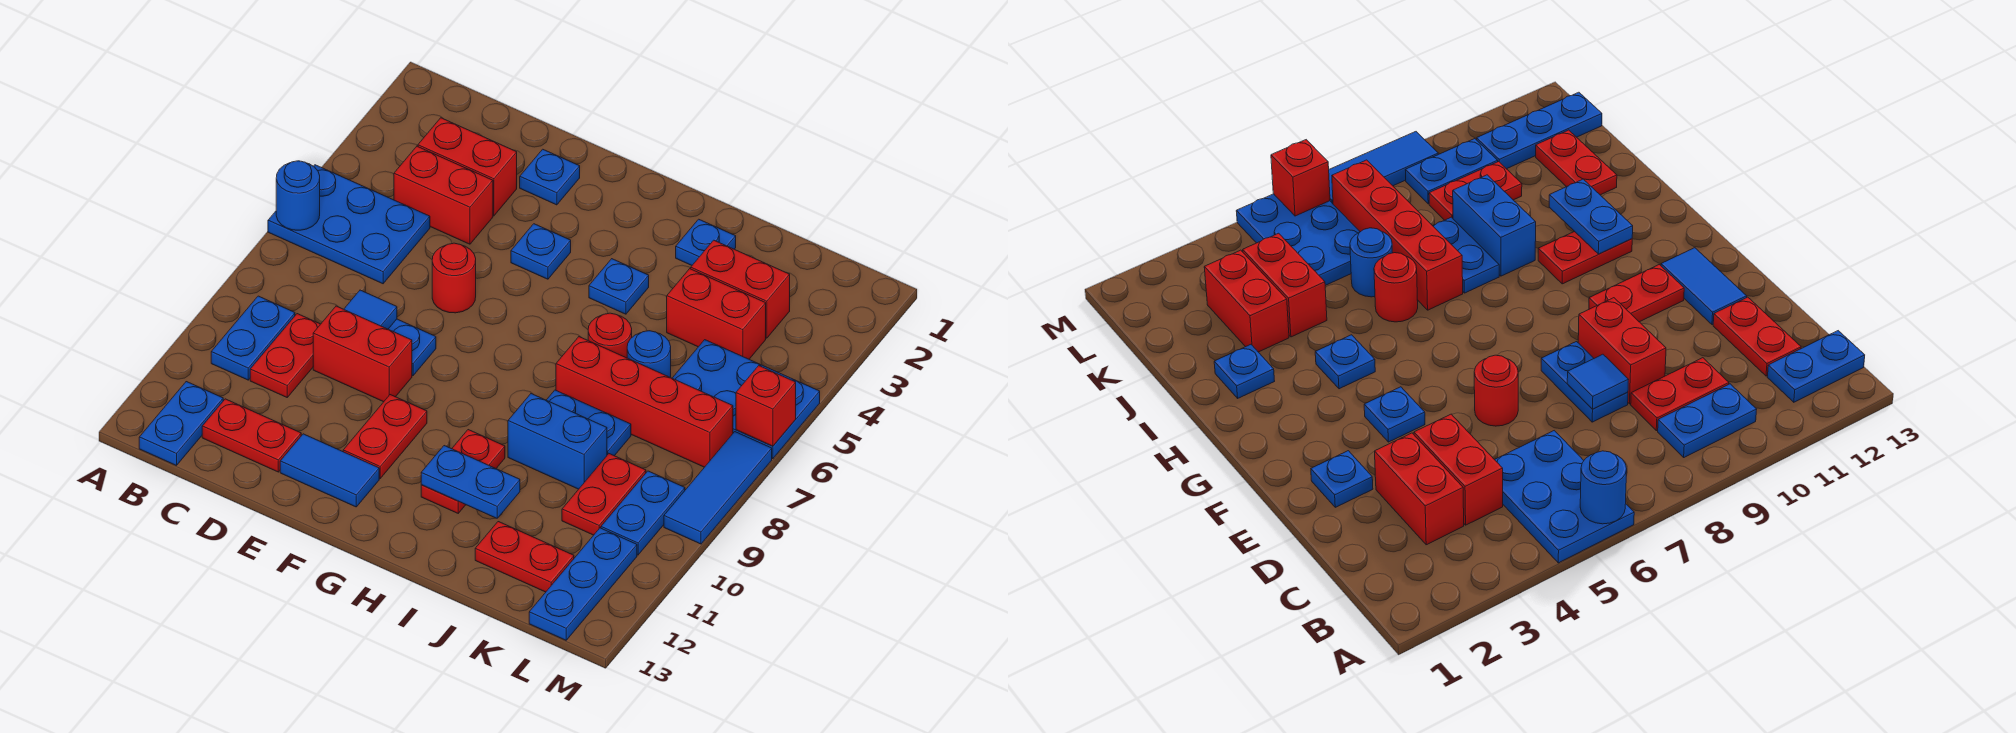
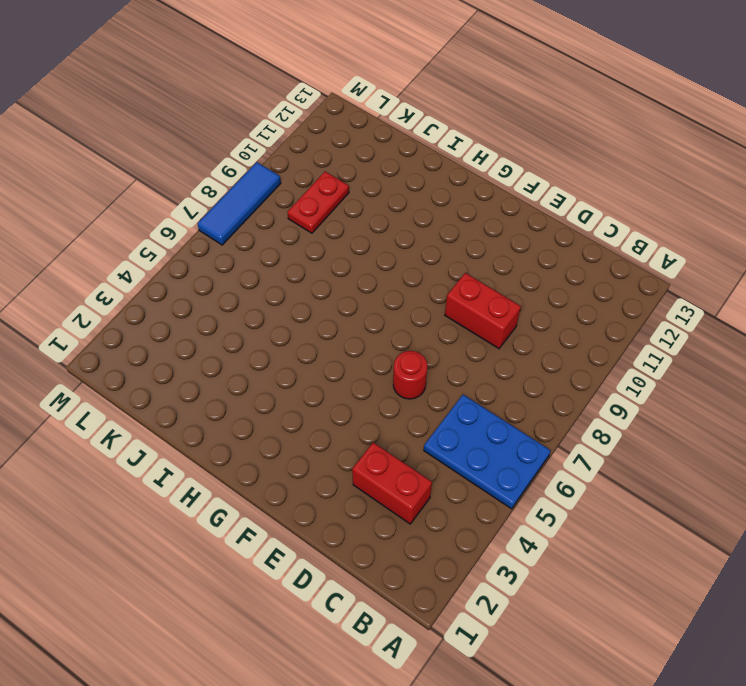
none -> blue plate B9:B10 level 1
none -> blue plate B12:B13 level 1
none -> red brick C4:D4 level 1
none -> red plate C9:C10 level 1

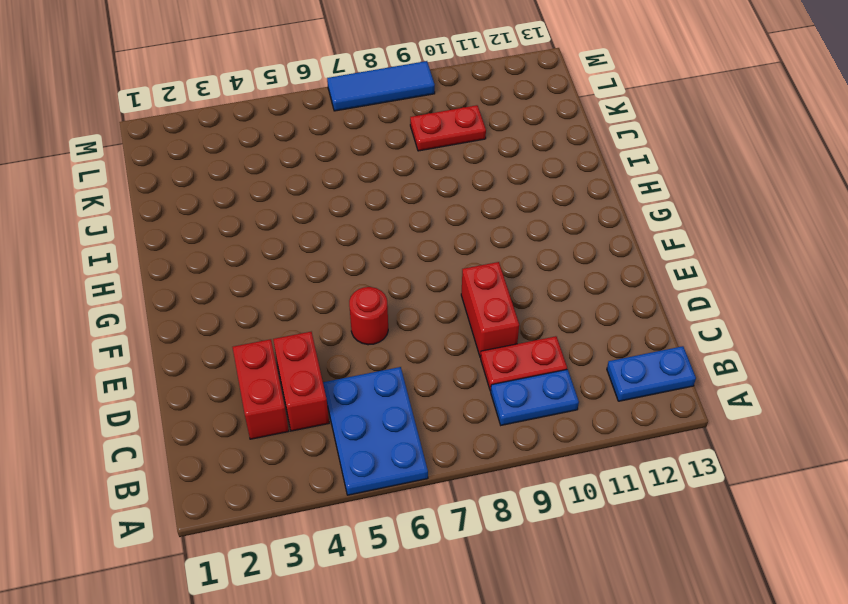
none -> red plate C12:D12 level 1
none -> blue plate D8:E8 level 1
none -> blue plate E2 level 1
none -> blue tile E12:F12 level 1

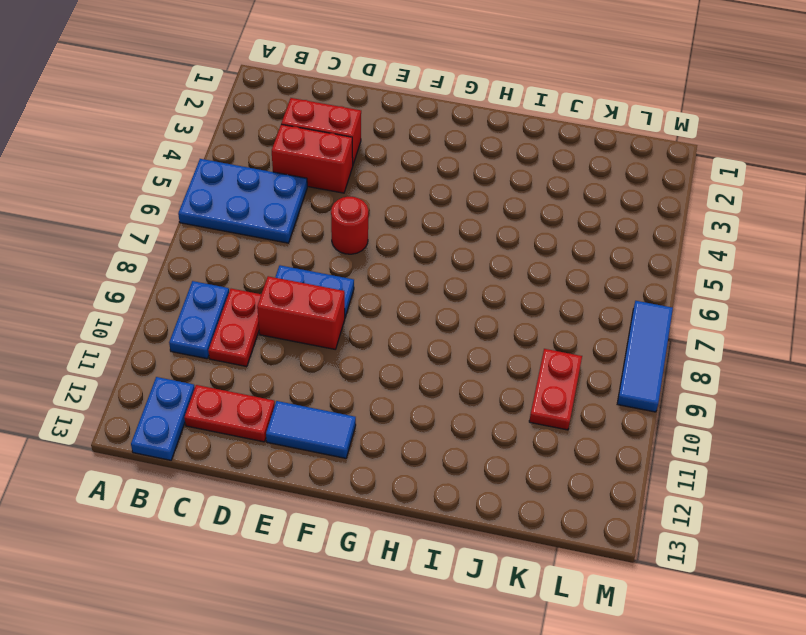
none -> blue plate E2 level 1
none -> blue plate F4 level 1
none -> red plate F10:F11 level 1
none -> blue plate H4 level 1

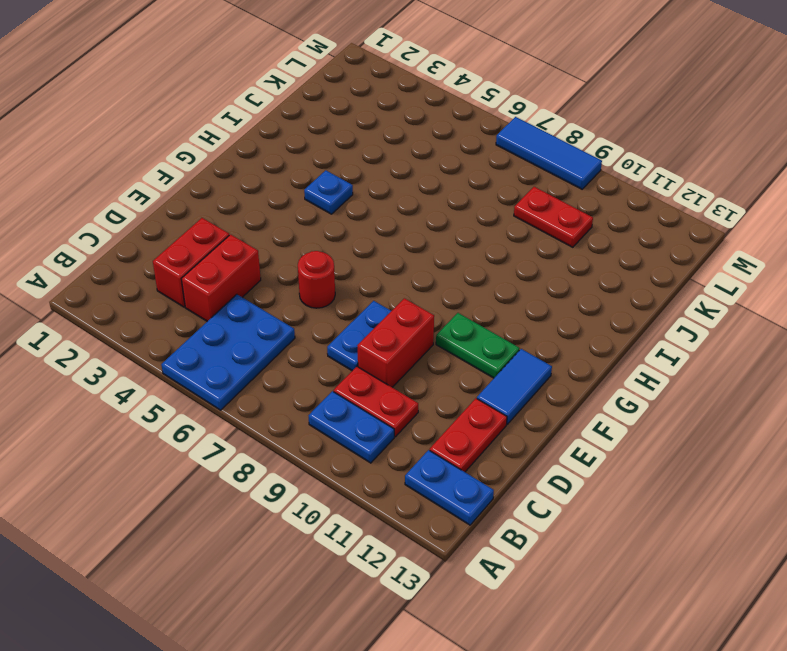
green plate F10:F11 level 1 -> red plate F10:F11 level 1
none -> blue plate E2 level 1
none -> blue plate F4 level 1
none -> red plate H10:H11 level 1
none -> blue plate I2 level 1

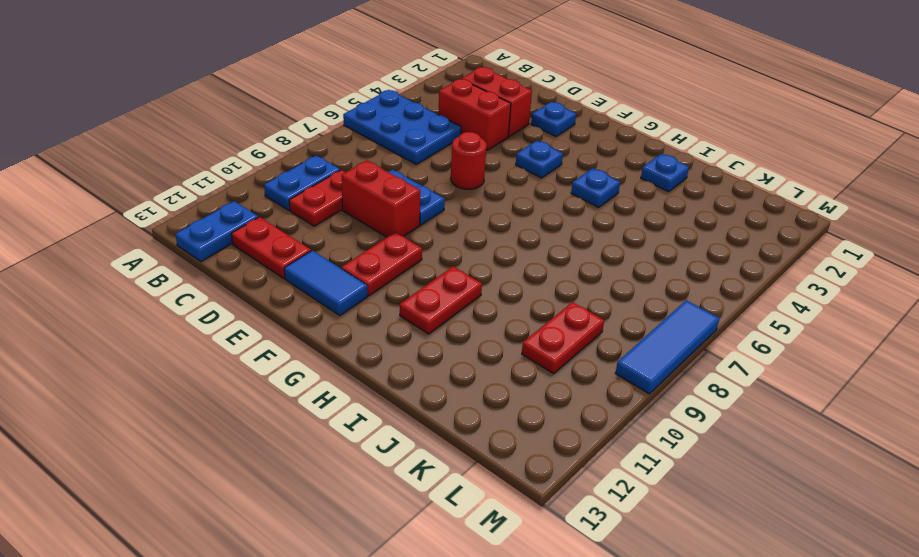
none -> red round brick I6 level 1
none -> red brick I7:L7 level 1
none -> blue plate I8:J8 level 1
none -> blue brick I9:J9 level 1

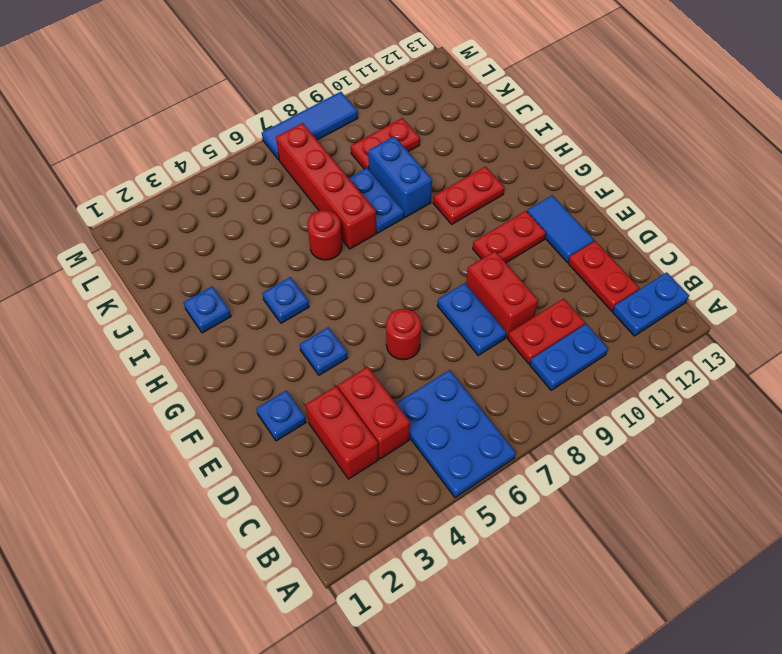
none -> red brick J3:K3 level 1
none -> red brick J4:K4 level 1
none -> blue round brick J6 level 1
none -> red plate J12:K12 level 1

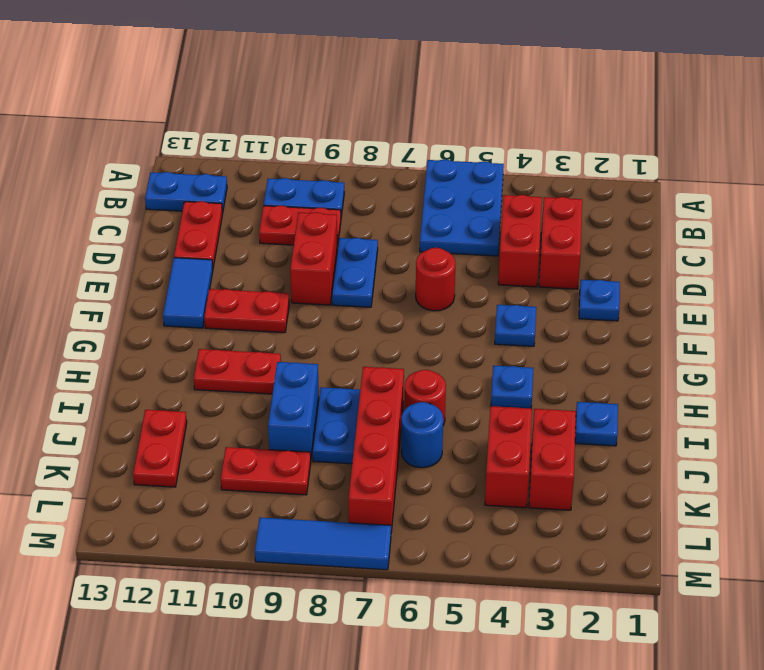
none -> blue plate K5:M6 level 1
none -> blue plate L9:L10 level 1
none -> blue plate L11:L13 level 1
none -> blue round brick A6 level 2

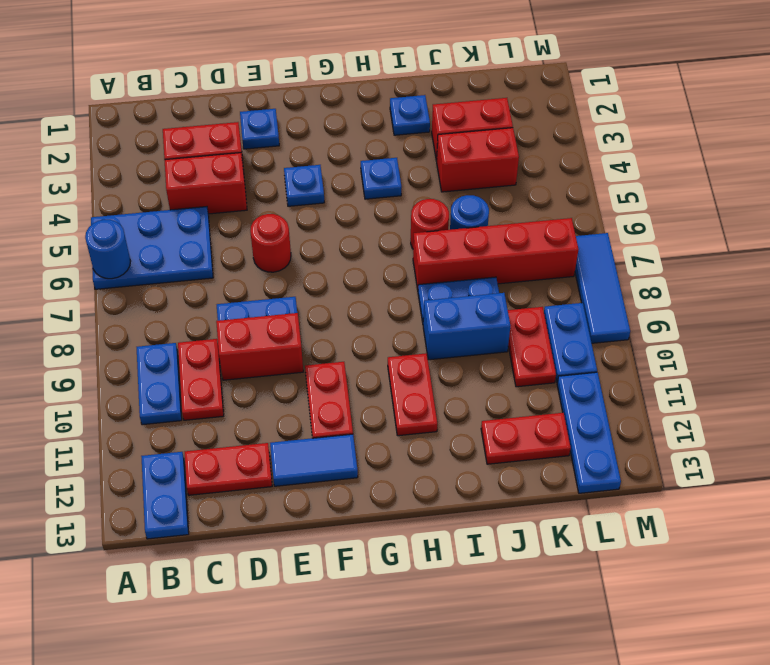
none -> blue plate K5:M6 level 1
none -> blue tile D8 level 2
none -> blue plate H11:I11 level 2
none -> red brick M6 level 2

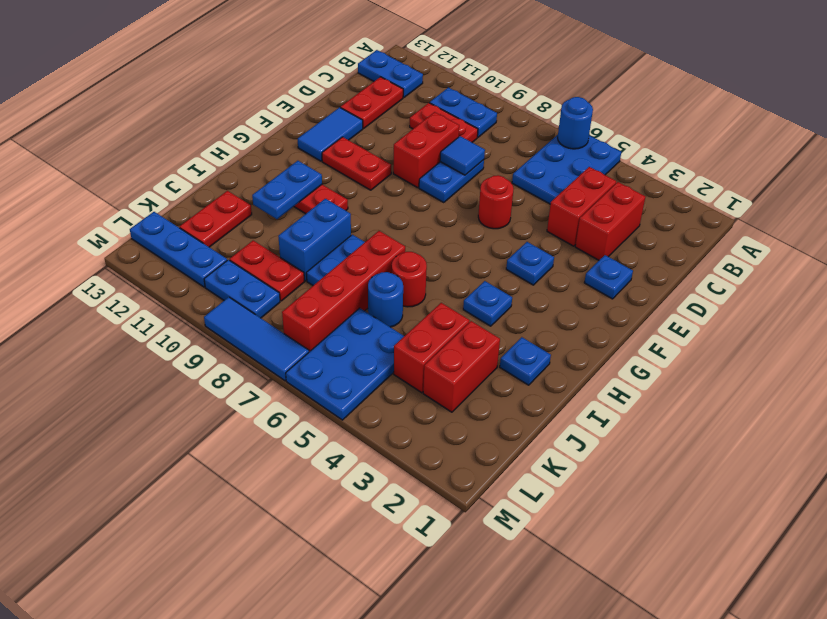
none -> red brick M6 level 2

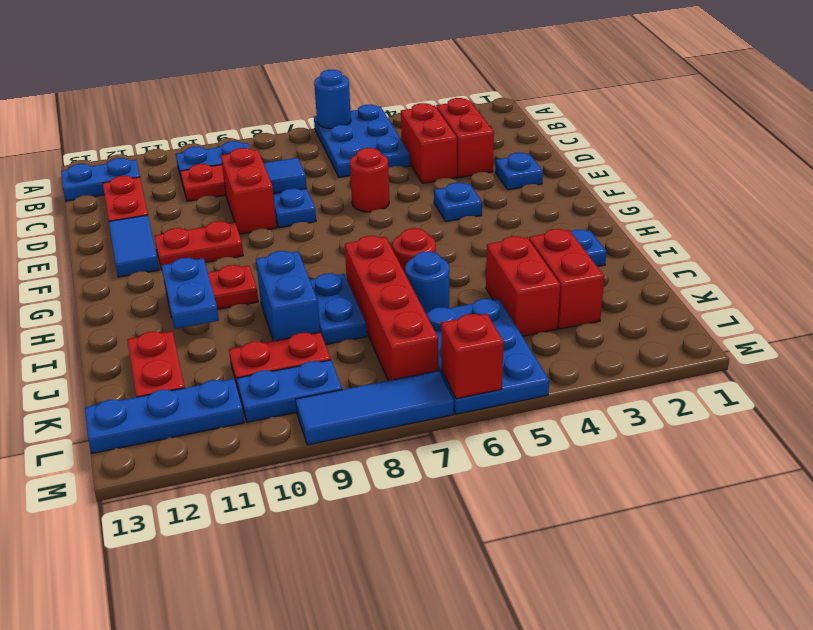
none -> blue plate H4 level 1

